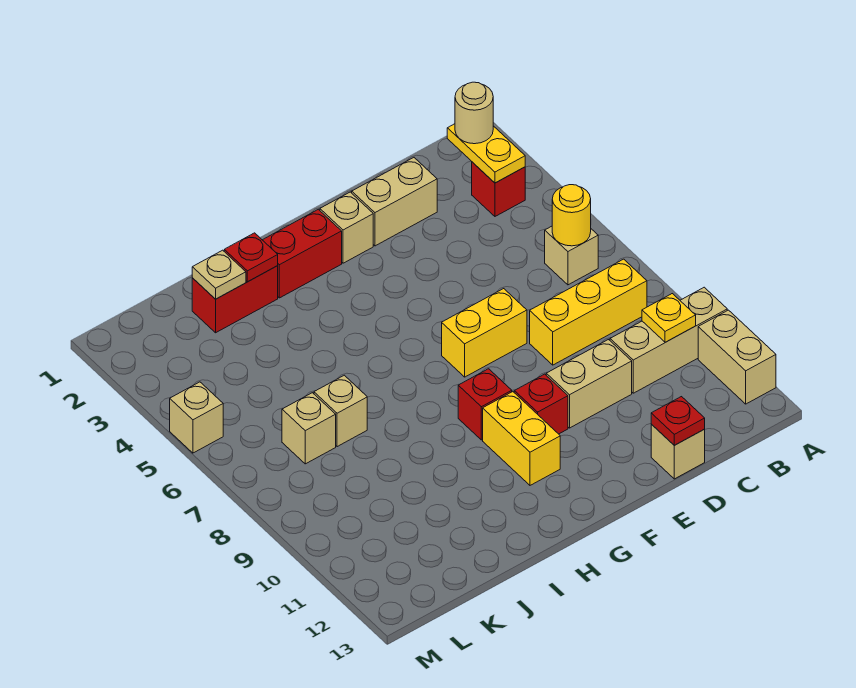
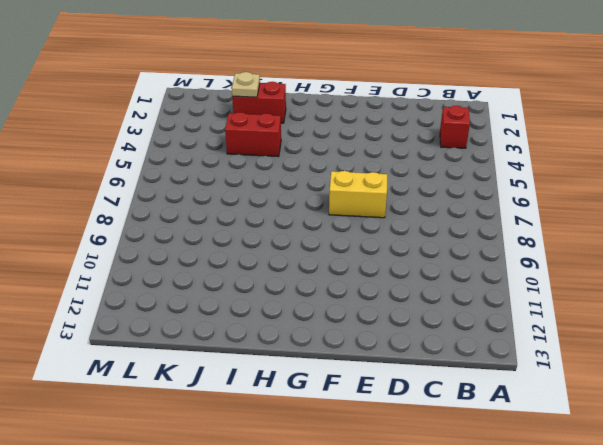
red brick I4:J4 level 1 -> red brick G2:H2 level 1
none -> tan brick A10:C10 level 1
none -> tan brick A11:A12 level 1
none -> tan brick B6 level 1

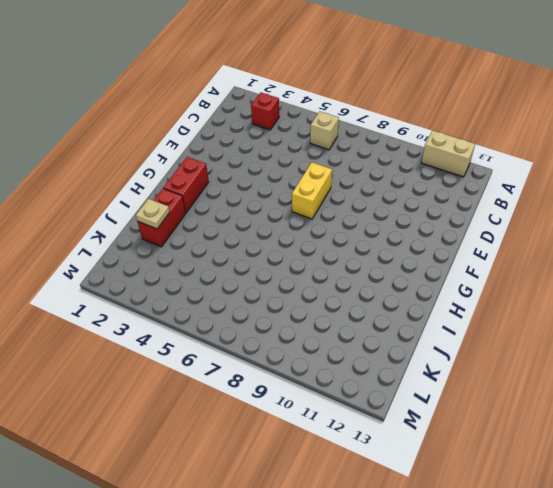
none -> tan brick A10:C10 level 1
none -> yellow brick B8:D8 level 1
none -> tan brick D2:E2 level 1

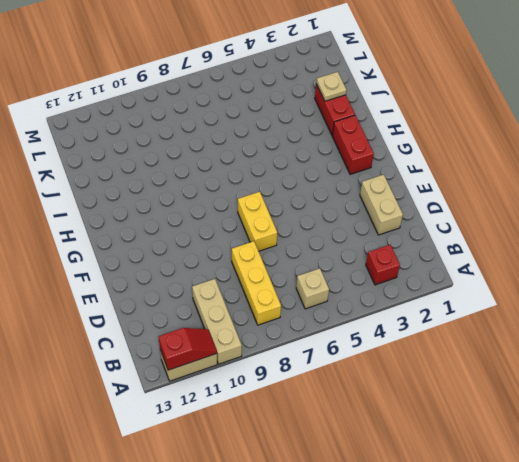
red slope A11:A12 level 2 top 12 -> none
none -> tan brick D10:E10 level 1
none -> tan brick D13 level 1
none -> tan brick F2 level 1

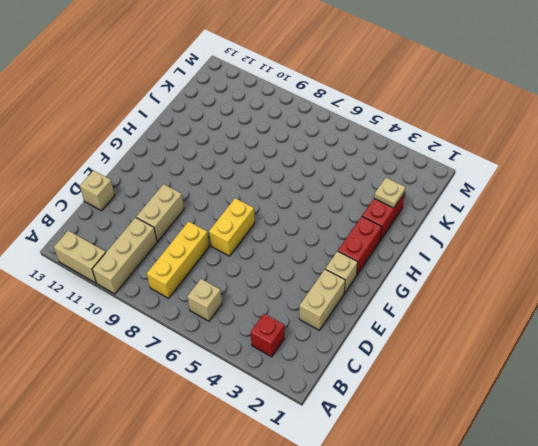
none -> red brick F10 level 1
none -> red brick G9 level 1
none -> yellow brick G10:G11 level 1

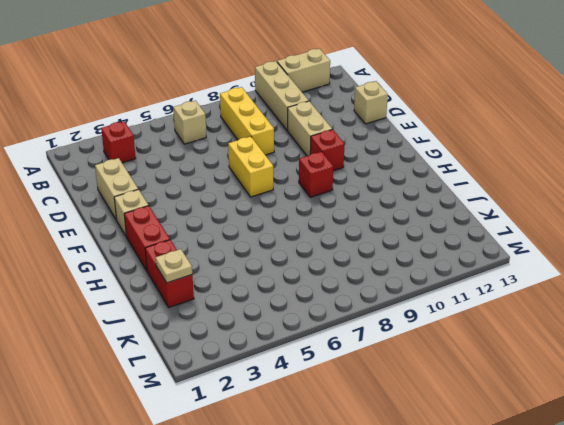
none -> yellow brick G10:G11 level 1
none -> tan brick J7 level 1
none -> tan brick K7 level 1

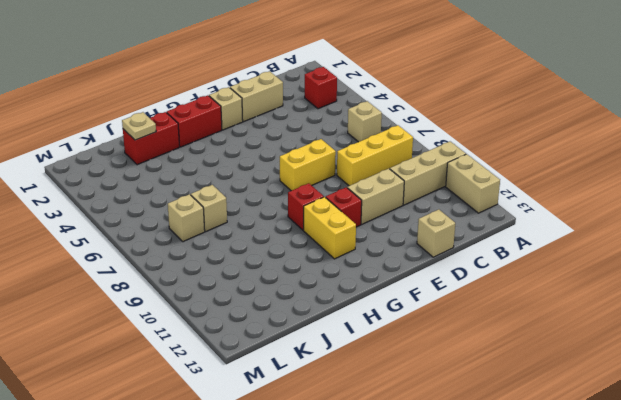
none -> tan brick M5 level 1
none -> yellow plate B2:B3 level 2
none -> yellow round brick B6 level 2

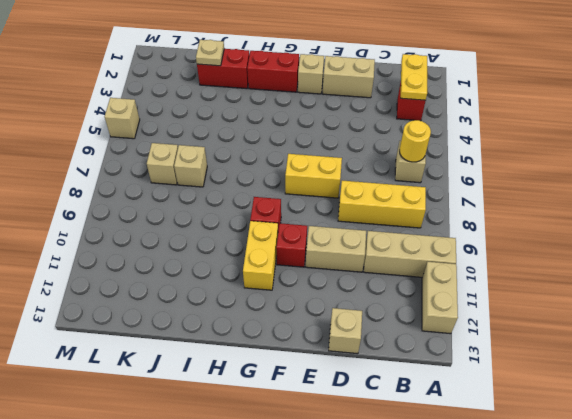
none -> yellow plate B10 level 2
none -> red plate D13 level 2
none -> red plate I2 level 2

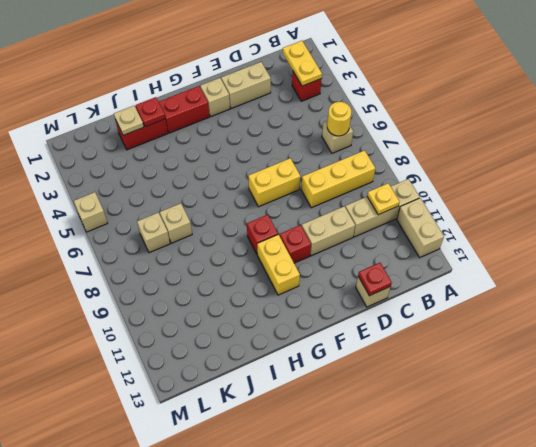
none -> tan round brick B2 level 3

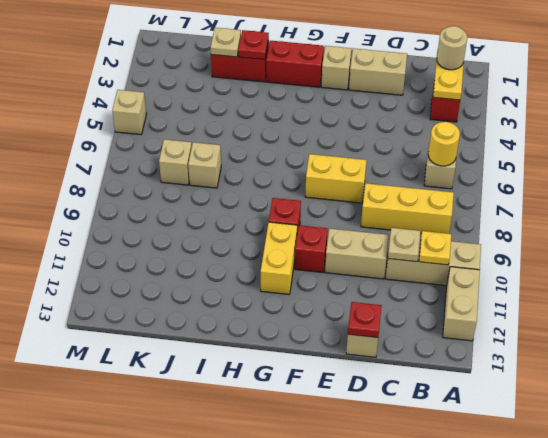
tan plate C10 level 2 -> none

